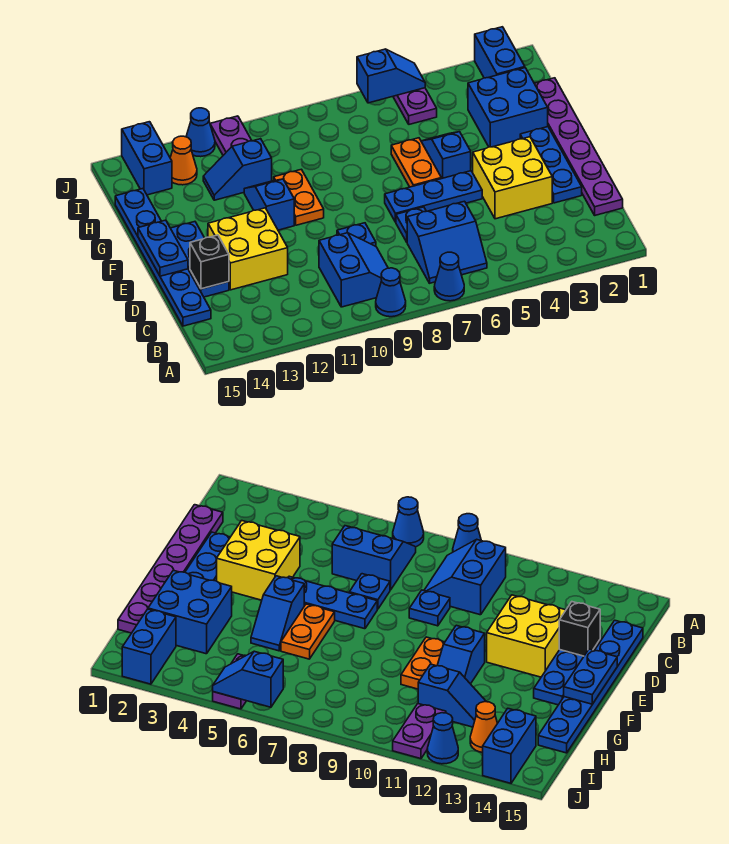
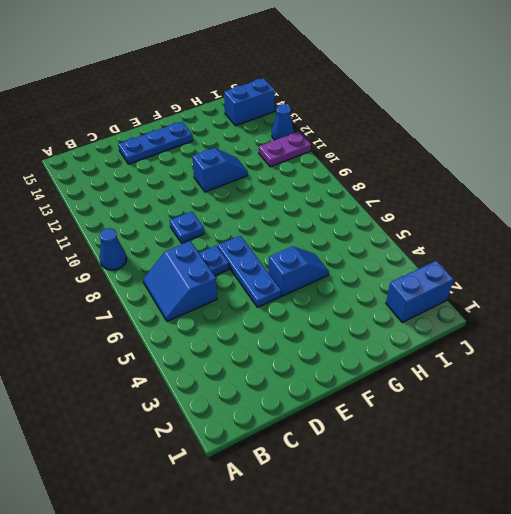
none -> blue cone A7 level 1
none -> blue slope B9:C10 level 1 top 10
none -> purple plate C1:H1 level 1

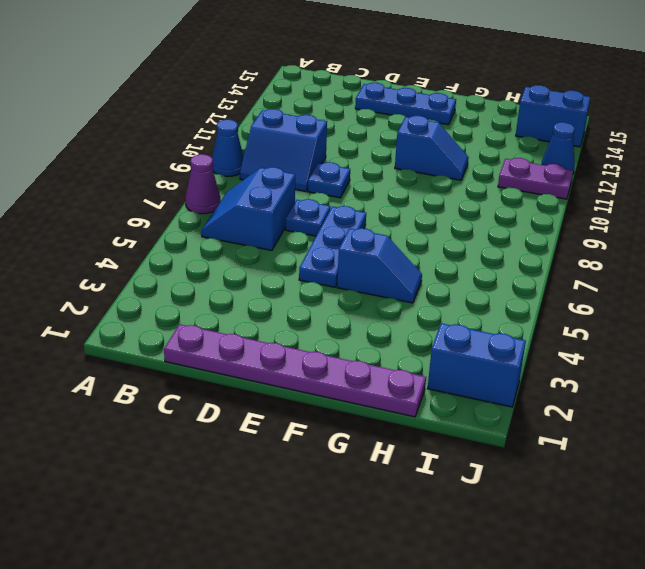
purple cone A7 level 1 -> blue cone A7 level 1
none -> blue plate C15:H15 level 1
none -> blue plate D2:F2 level 1
none -> yellow brick D3:E4 level 1

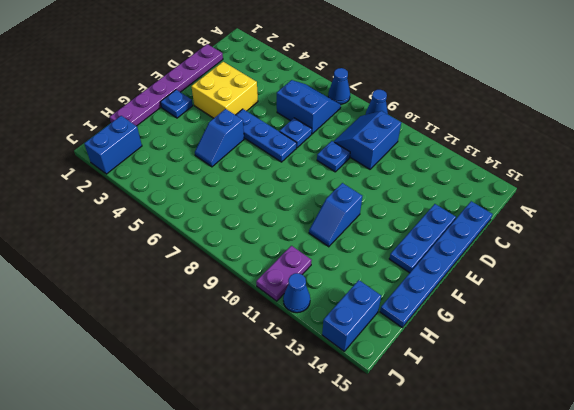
blue plate F2 level 1 -> blue plate D2:F2 level 1
none -> yellow brick D12:E13 level 1
none -> orange plate F6:G6 level 1
none -> orange plate F10:G10 level 1

